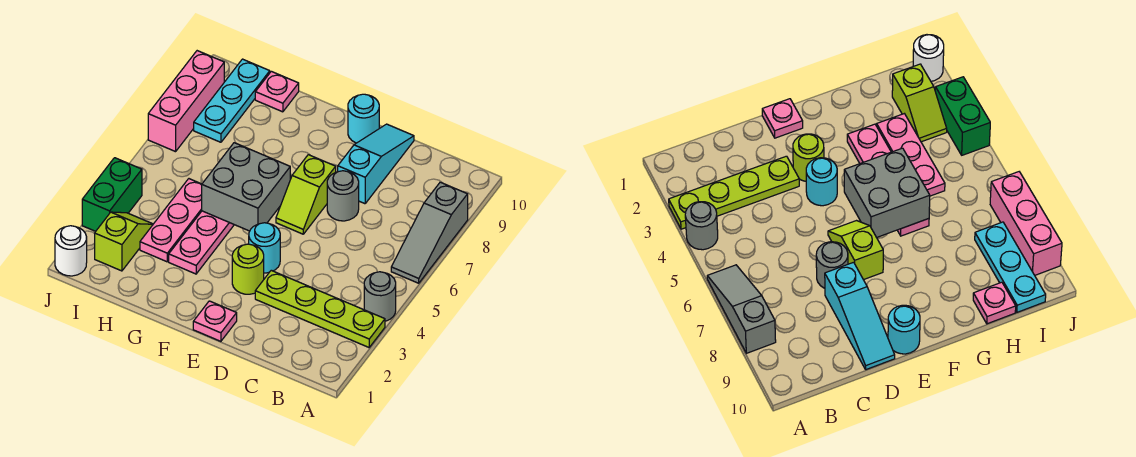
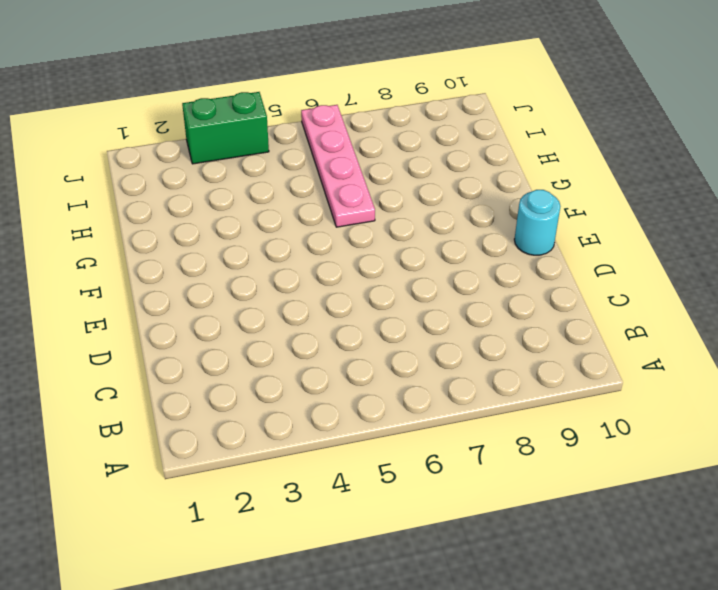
pink plate G6:J6 level 1 -> pink plate G3:G6 level 1
none -> lime plate A3:D3 level 1
none -> grey round brick A4 level 1
none -> grey slope A6:A8 level 1 top 8

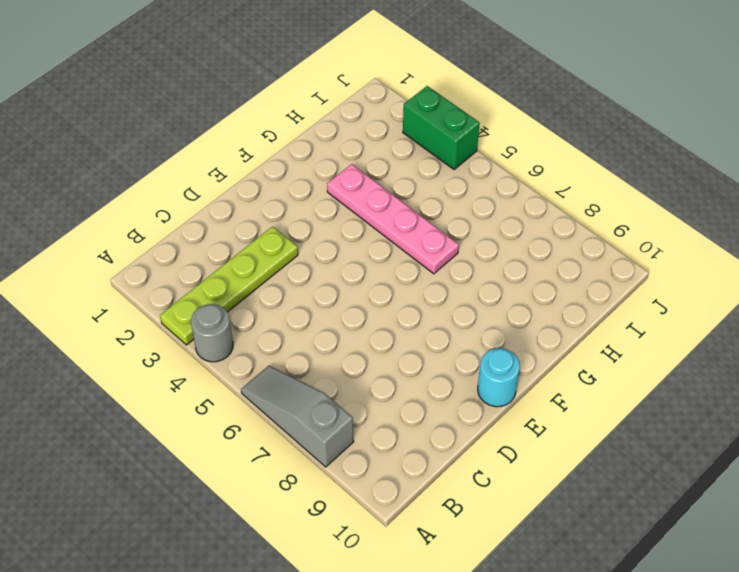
none -> grey round brick D7 level 1
none -> cyan slope D8:D10 level 1 top 8
none -> pink plate E1 level 1

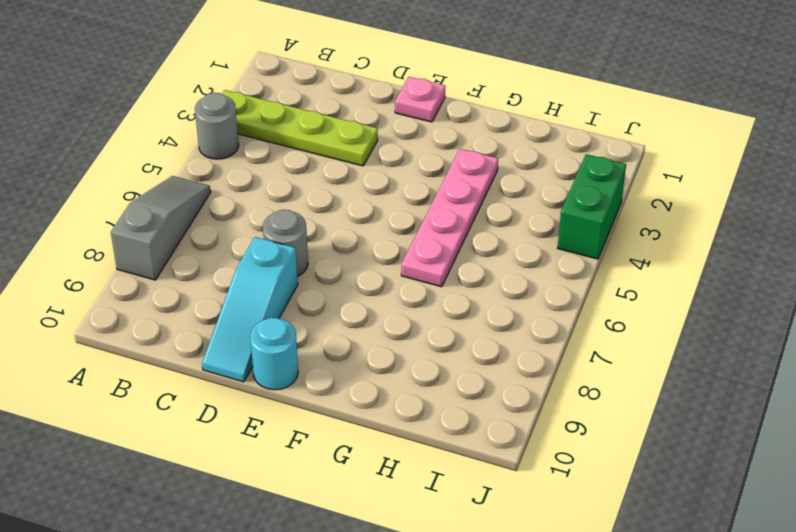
none -> lime round brick E3 level 1
none -> cyan round brick E4 level 1
none -> lime slope E6:E7 level 1 top 7

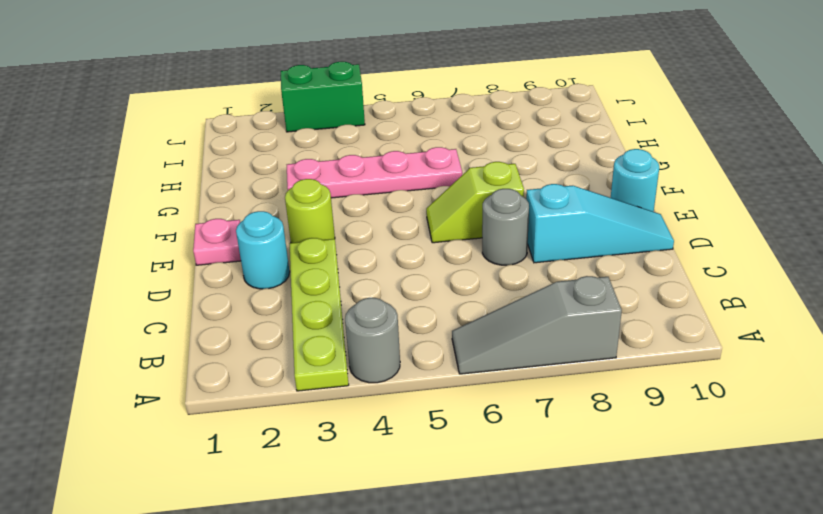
cyan round brick D2 level 1 -> cyan round brick E4 level 1
none -> pink plate H3:H5 level 1
none -> pink plate H10 level 1
none -> lime slope I2:I3 level 1 top 2

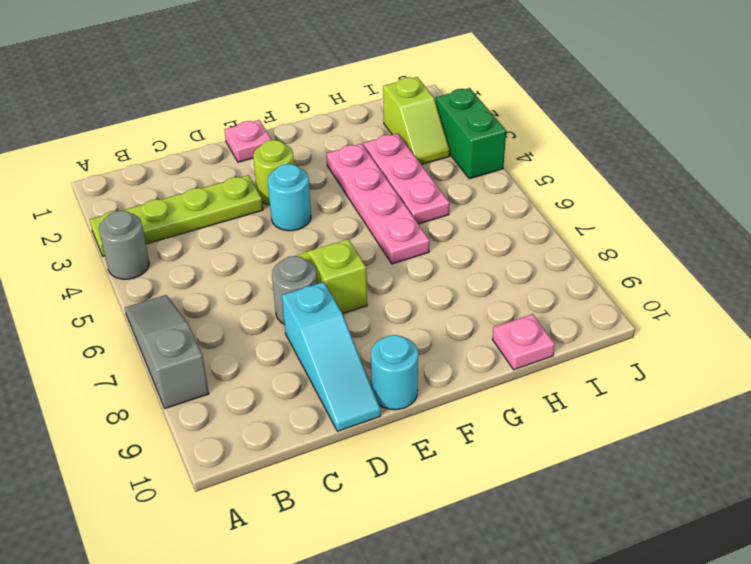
none -> cyan plate I8:I10 level 1
none -> white round brick J1 level 1
none -> pink brick J7:J9 level 1

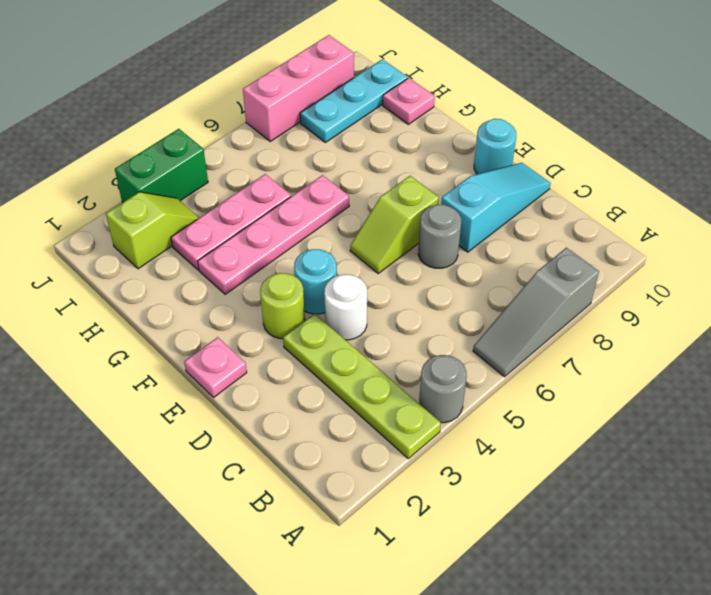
white round brick D4 level 1 -> white round brick J1 level 1
none -> grey brick F5:G6 level 2

